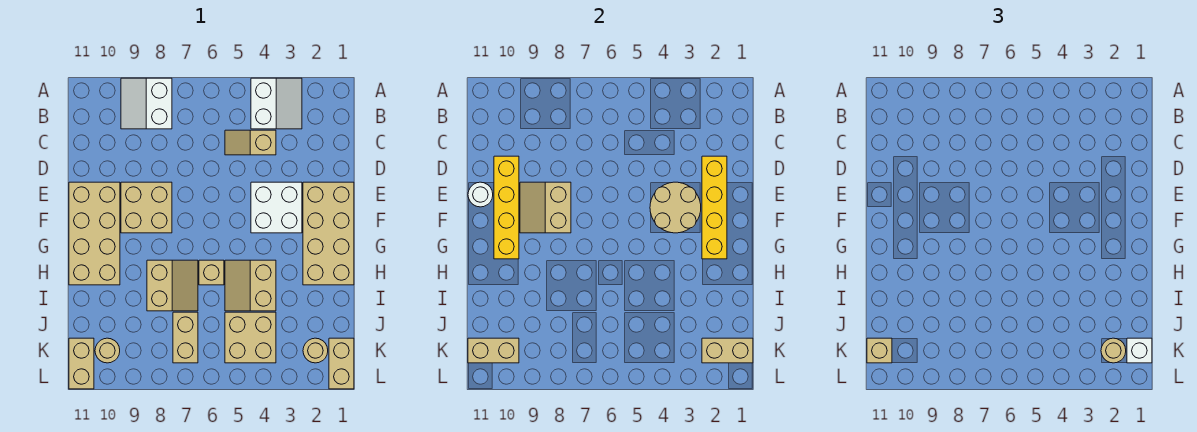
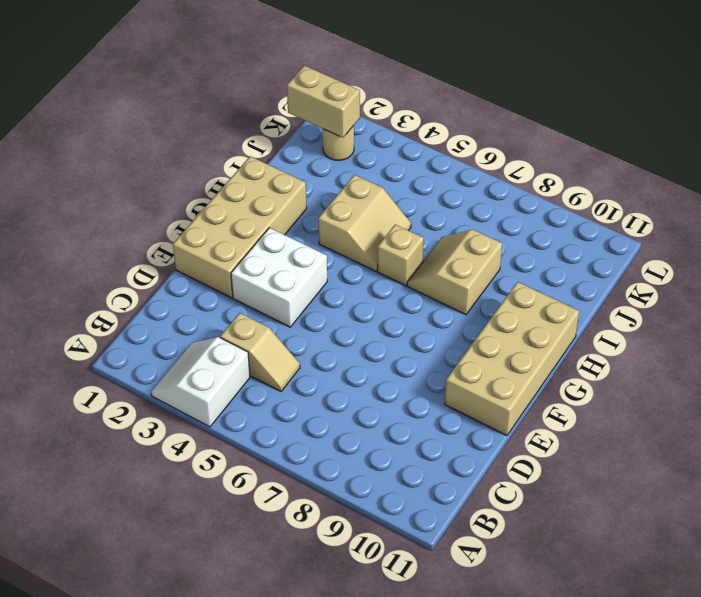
none -> white slope A8:B9 level 1 top 8
none -> tan brick E8:F9 level 1
none -> tan brick J4:K5 level 1

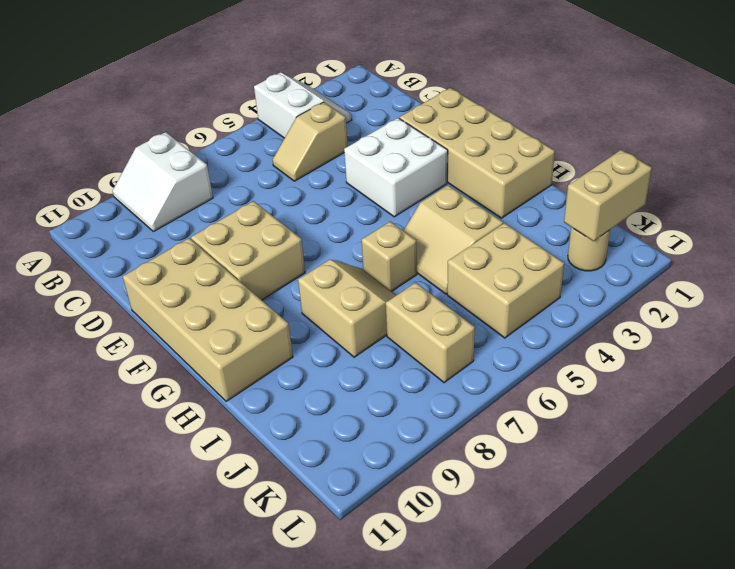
none -> tan brick K1:L1 level 1
none -> tan round brick K10 level 1
none -> tan brick K11:L11 level 1

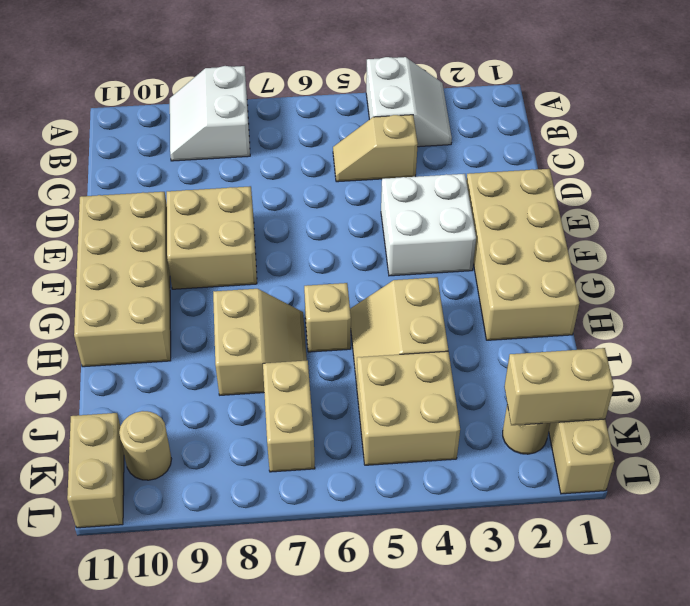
none -> yellow brick D2:G2 level 2
none -> yellow brick D10:G10 level 2
none -> tan round brick E3:F4 level 2

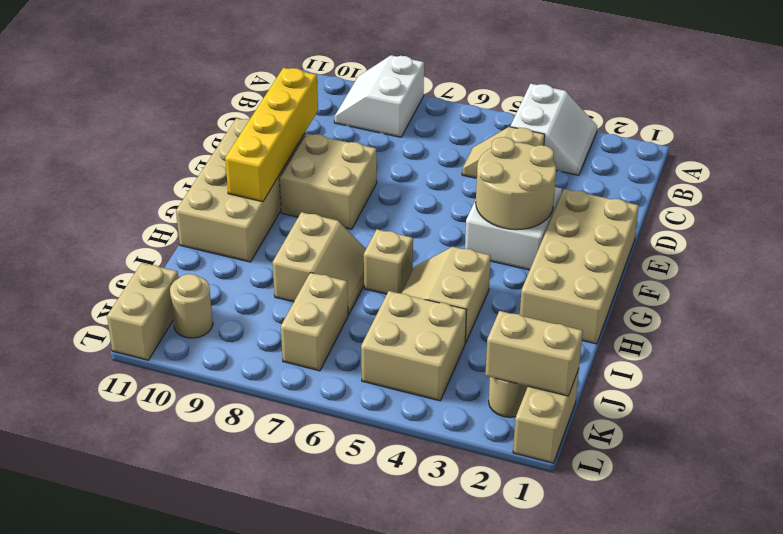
none -> yellow brick D2:G2 level 2
none -> tan slope E8:F9 level 2 top 8
none -> white round brick E11 level 2

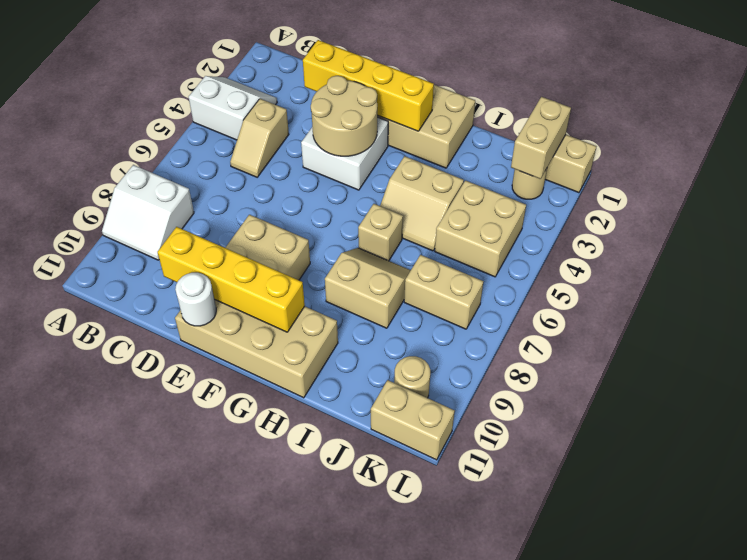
none -> tan slope E8:F9 level 2 top 8
none -> tan brick K10:K11 level 2
none -> white brick K1 level 3

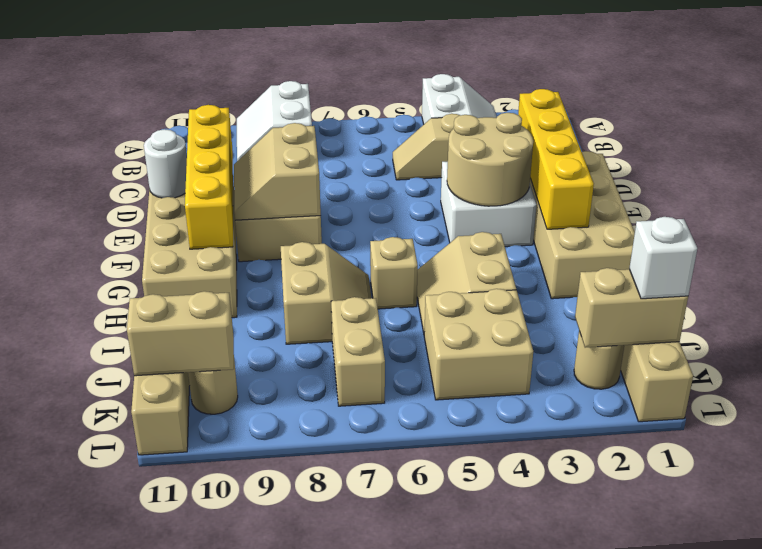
none -> tan round brick K2 level 3
none -> tan brick K11 level 3

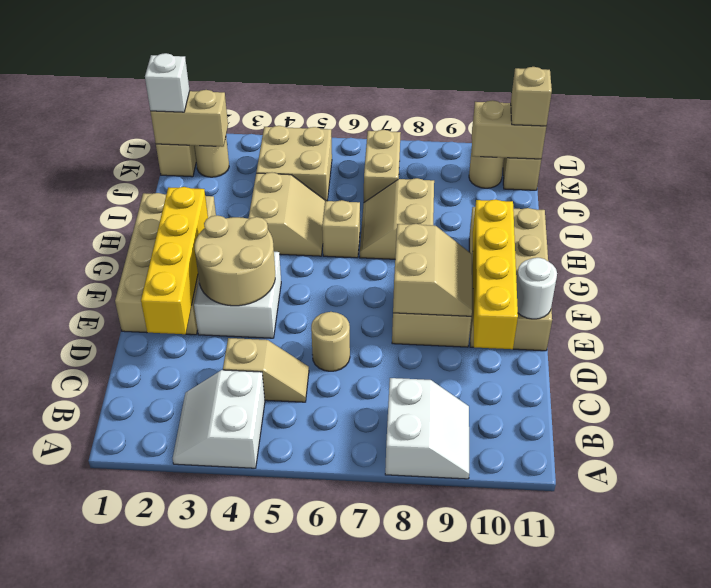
tan round brick D6 level 1 -> tan round brick K2 level 3

